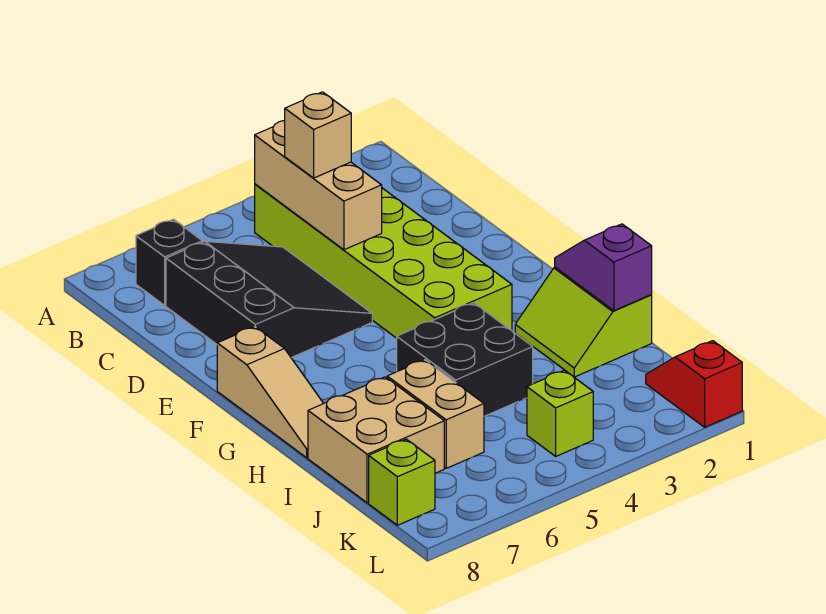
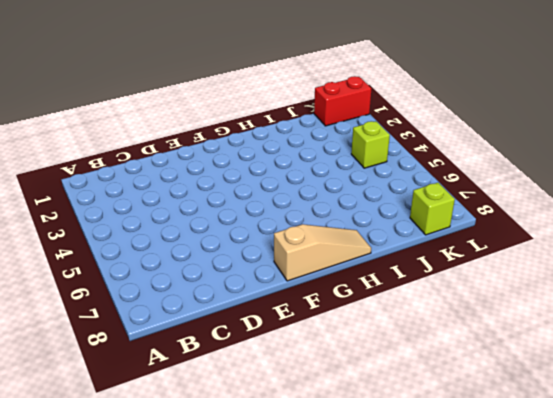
red brick K1:L1 level 1 -> red slope K1:L1 level 1 top L
none -> lime brick B3:G4 level 1
none -> black brick B7 level 1
none -> black slope C5:E7 level 1 top 7

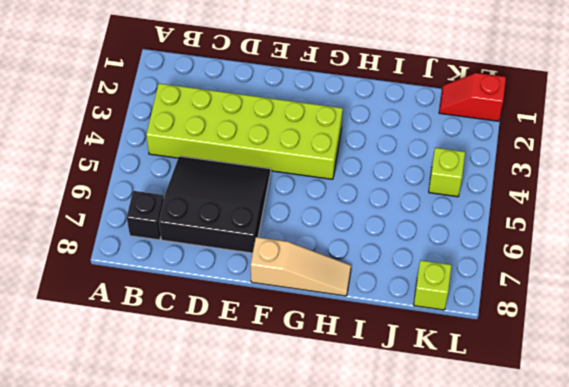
none -> lime slope H1:I2 level 1 top 1
none -> black brick H4:I5 level 1
none -> tan brick I6:J6 level 1

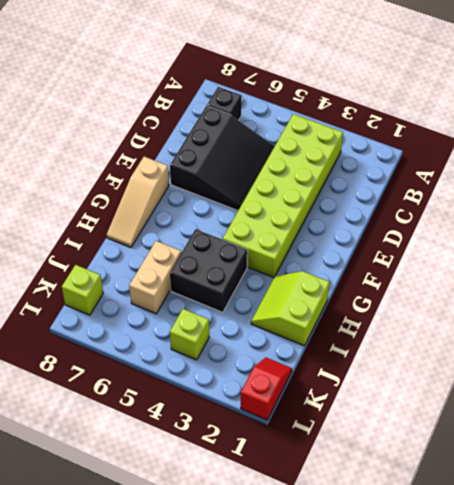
none -> tan brick I7:J8 level 1
none -> tan brick B4:D4 level 2
none -> purple slope H1:I1 level 2 top I

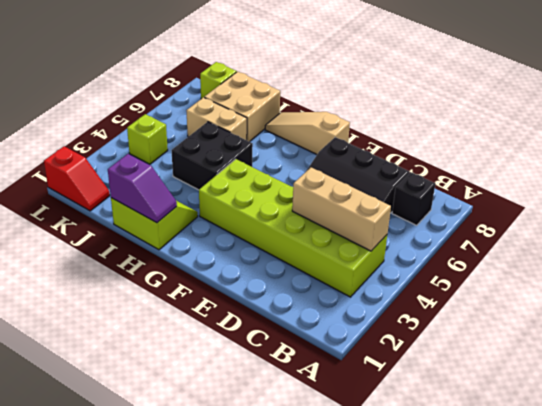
none -> tan brick C4 level 3

